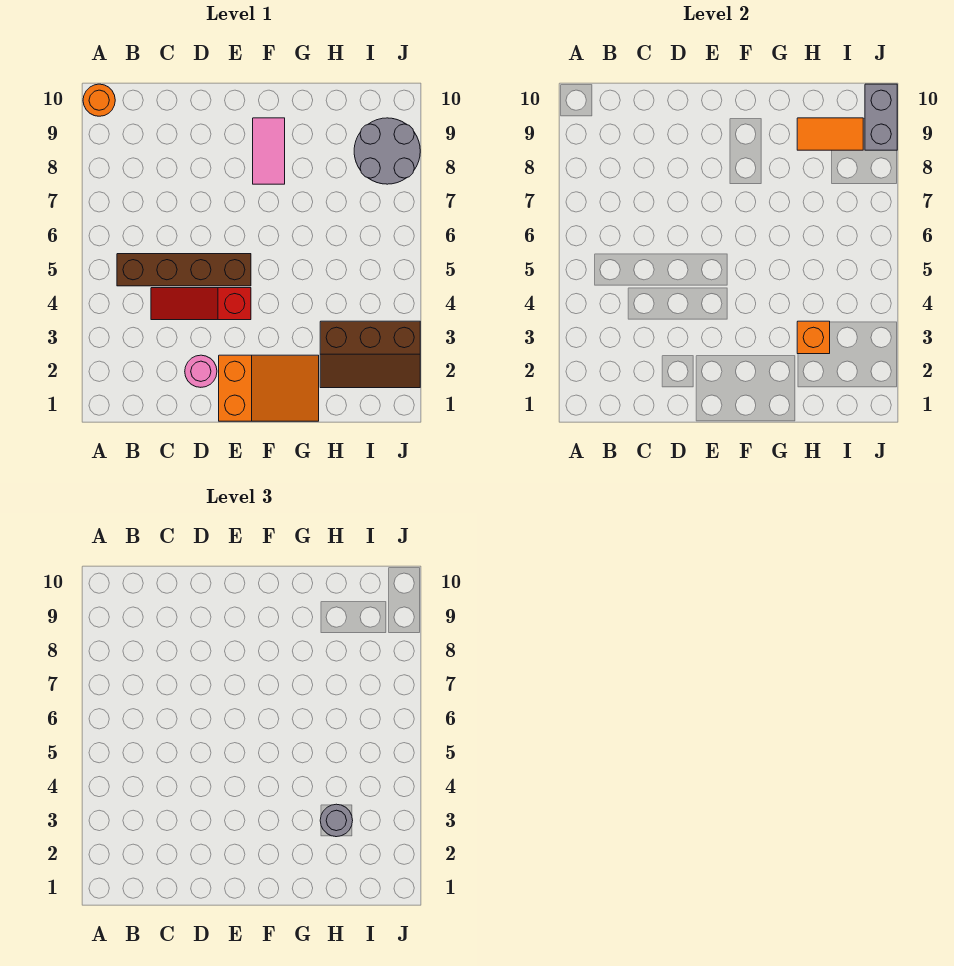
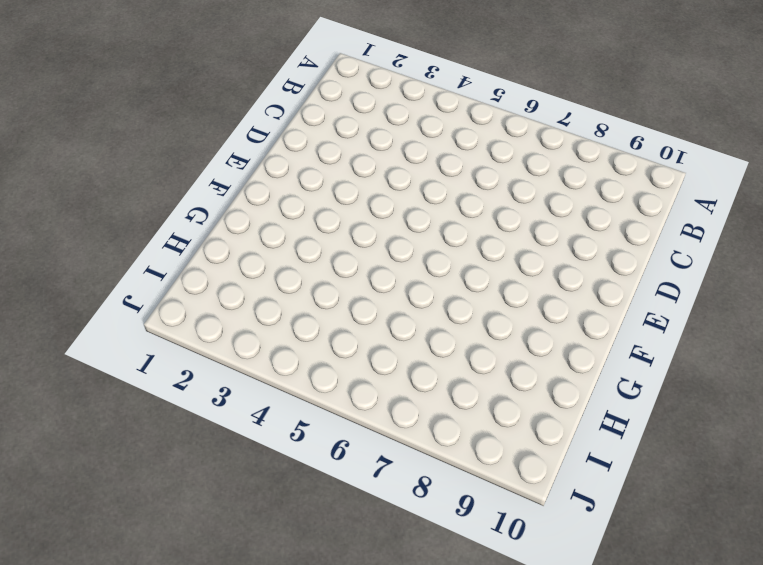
none -> orange round brick A10 level 1
none -> brown brick B5:E5 level 1
none -> red slope C4:E4 level 1 top E

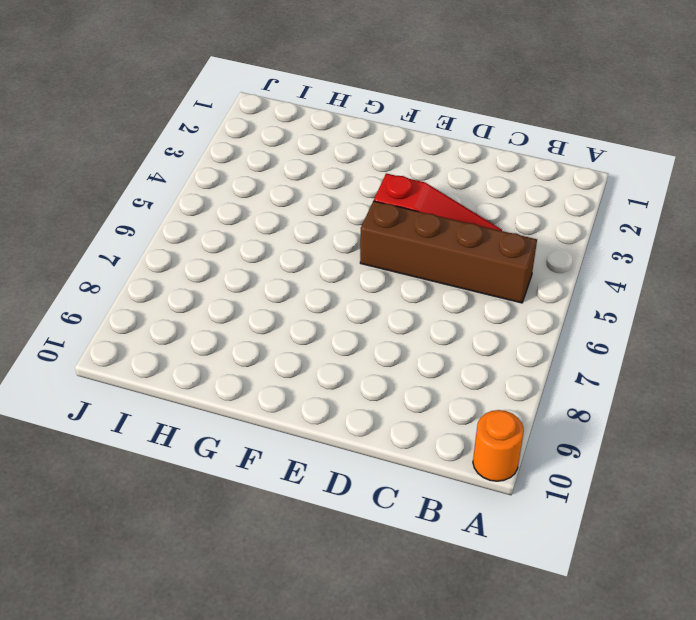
none -> pink round brick D2 level 1
none -> orange slope E1:G2 level 1 top E
none -> pink tile F8:F9 level 1

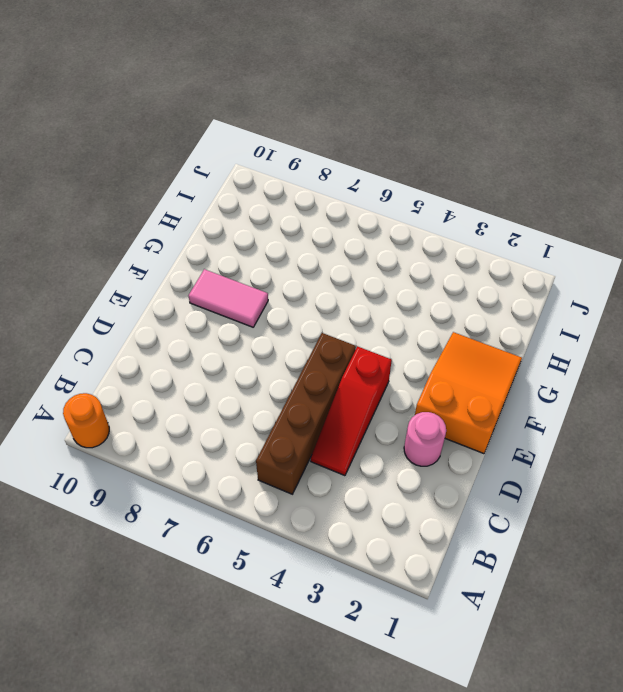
none -> brown slope H2:J3 level 1 top 3
none -> grey round brick I8:J9 level 1
none -> orange brick H3 level 2

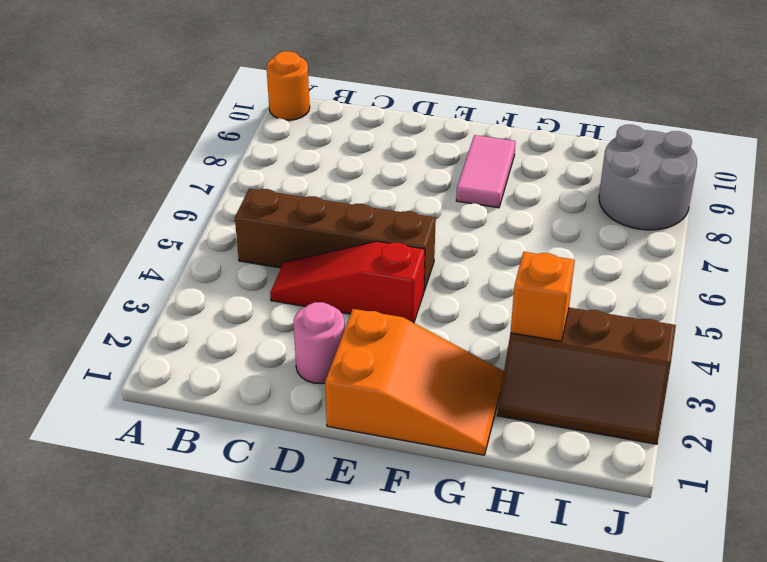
none -> orange tile H9:I9 level 2
none -> grey brick J9:J10 level 2
none -> grey round brick H3 level 3

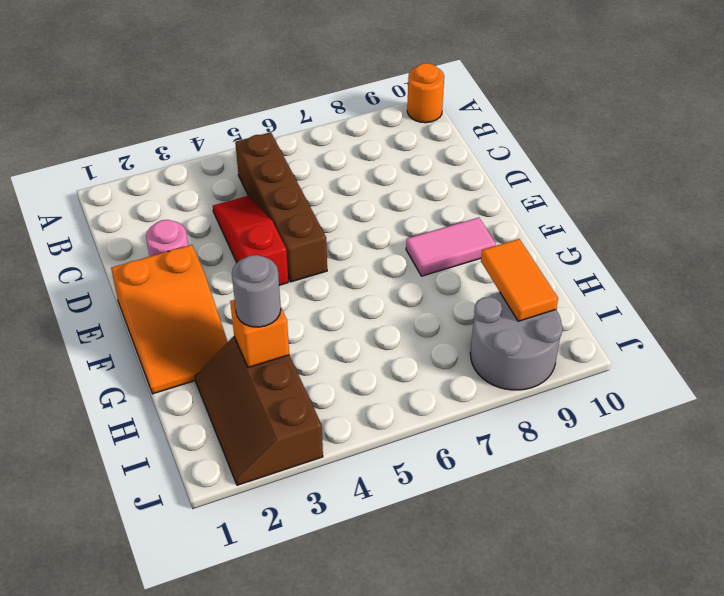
none -> grey brick J9:J10 level 2

